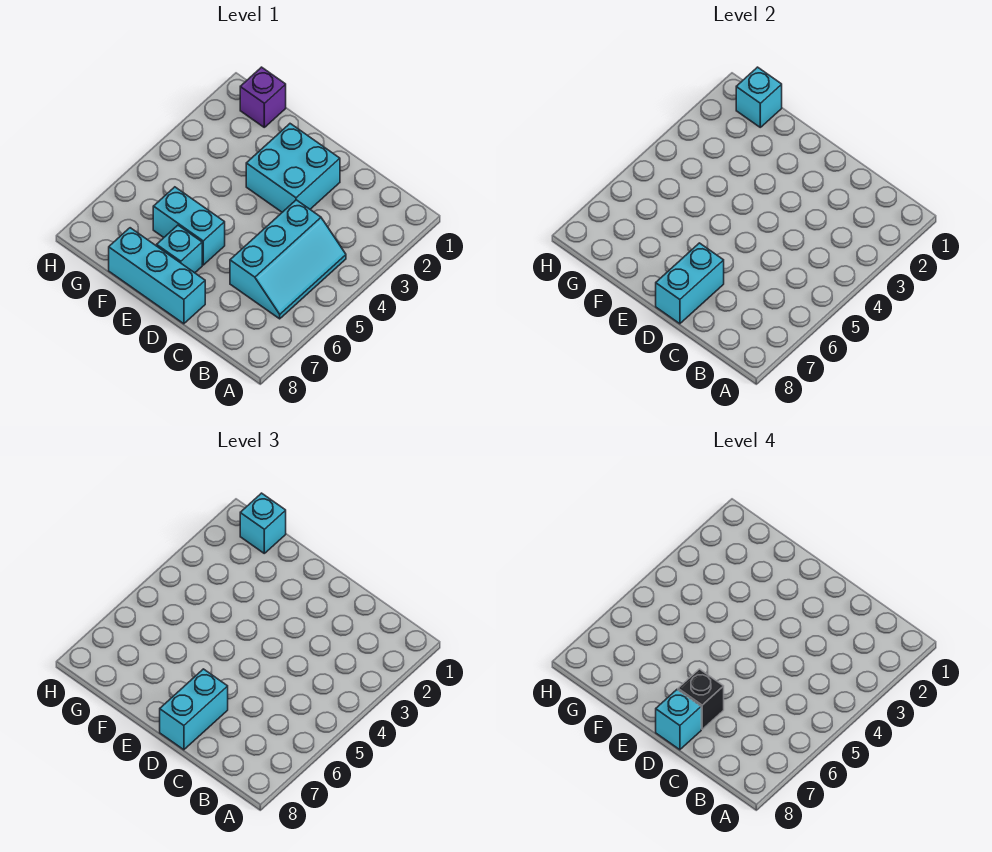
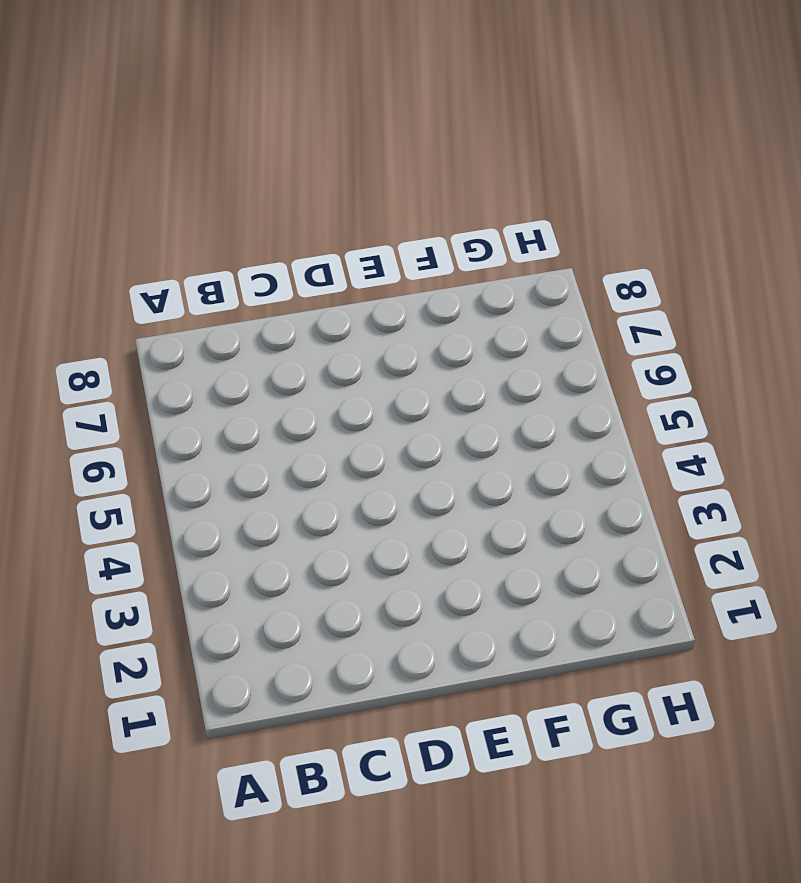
none -> cyan slope B4:C6 level 1 top C
none -> cyan brick D2:E3 level 1
none -> cyan brick D8:F8 level 1

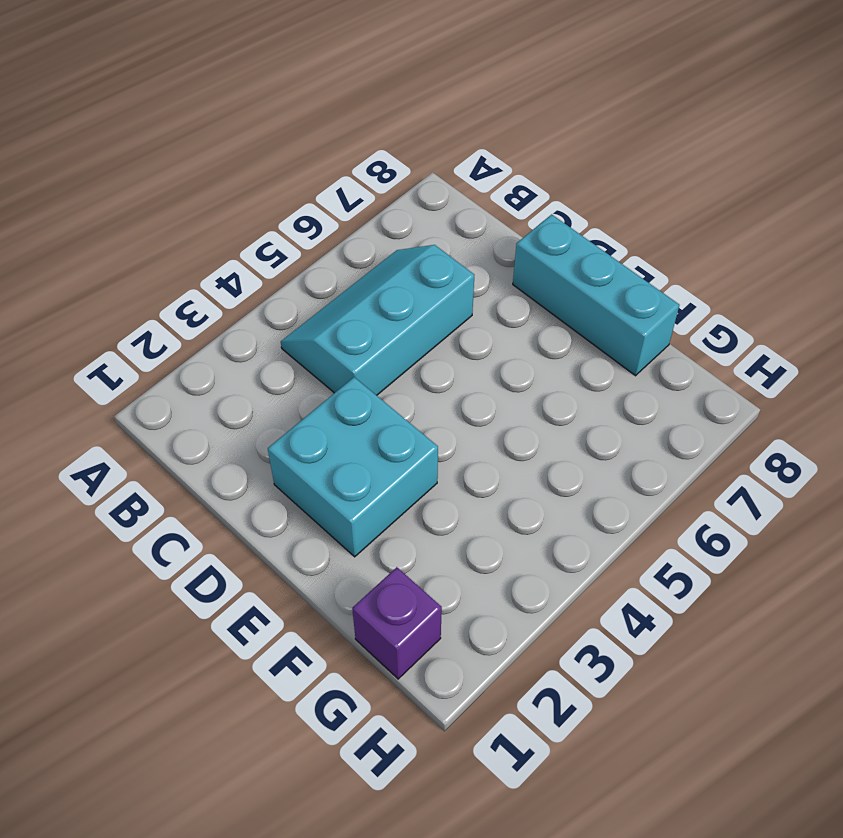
none -> cyan brick E6:F6 level 1
none -> cyan brick E7 level 1
none -> cyan brick D7:D8 level 2

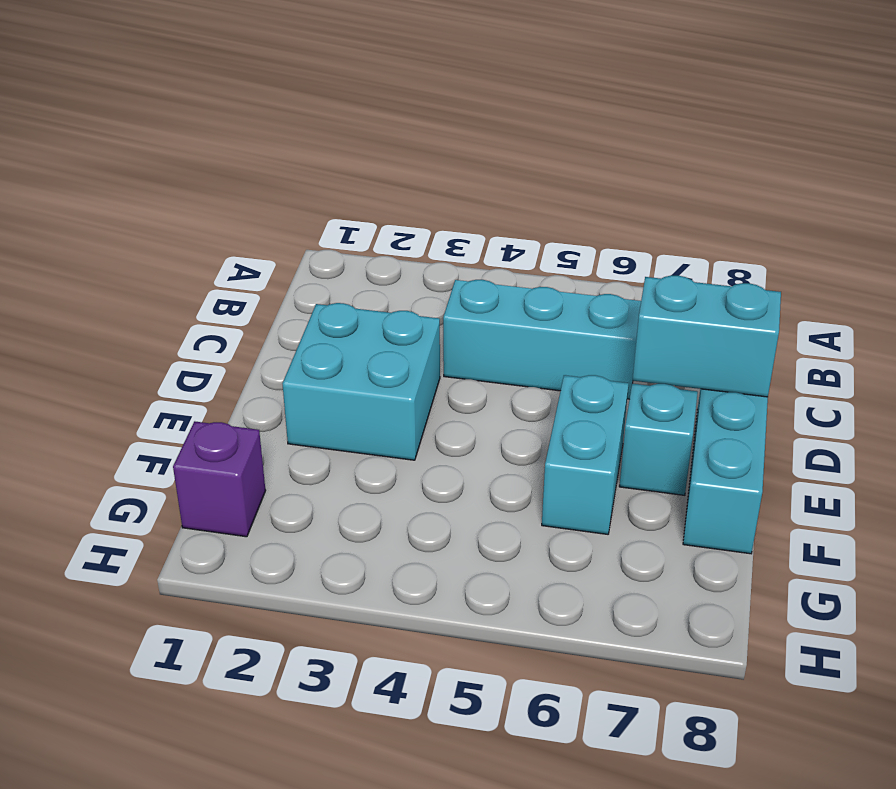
none -> cyan brick G1 level 2
none -> cyan brick D7:D8 level 3
none -> cyan brick G1 level 3

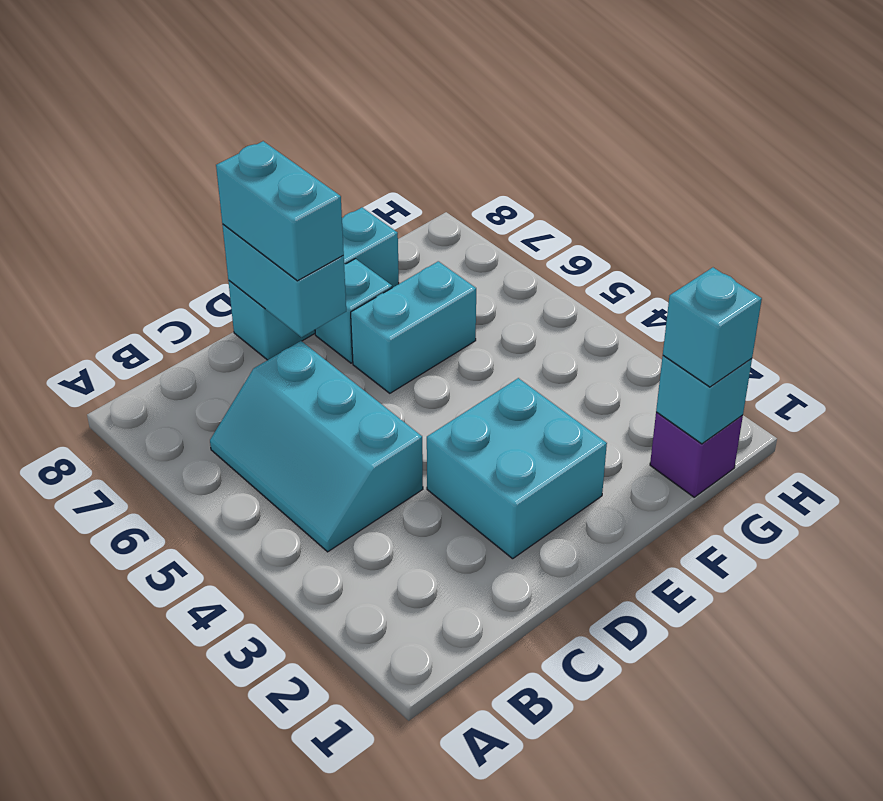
none -> black brick D7 level 4
none -> cyan brick D8 level 4

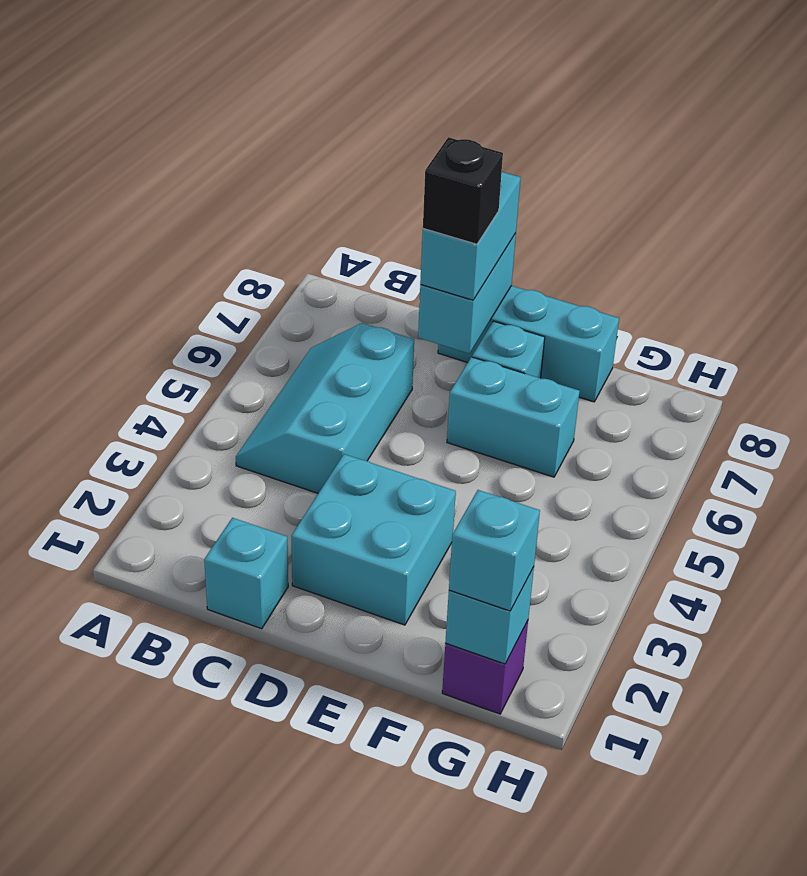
cyan brick C1 level 1 -> cyan brick D8 level 4

